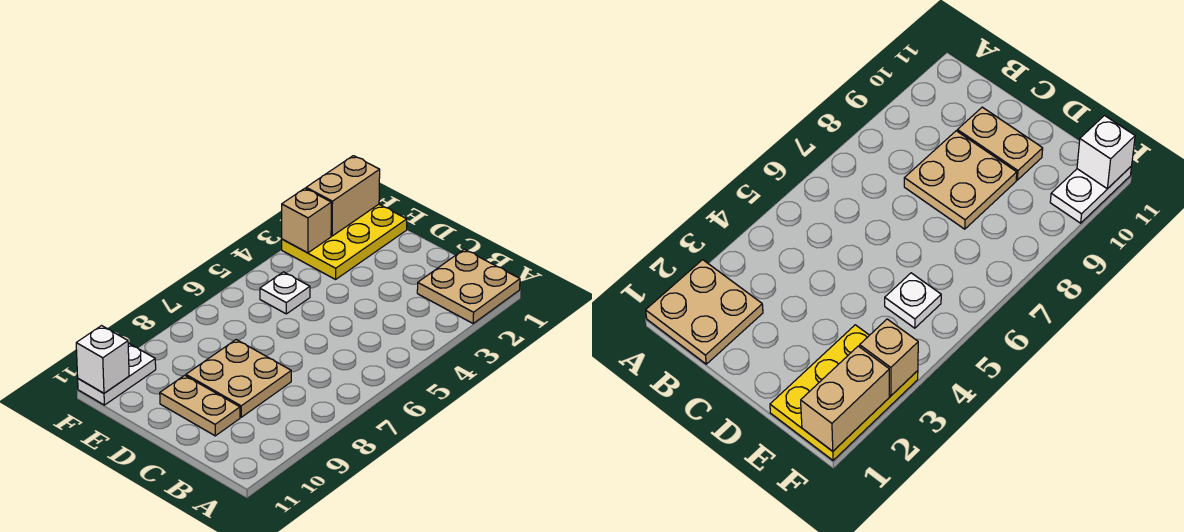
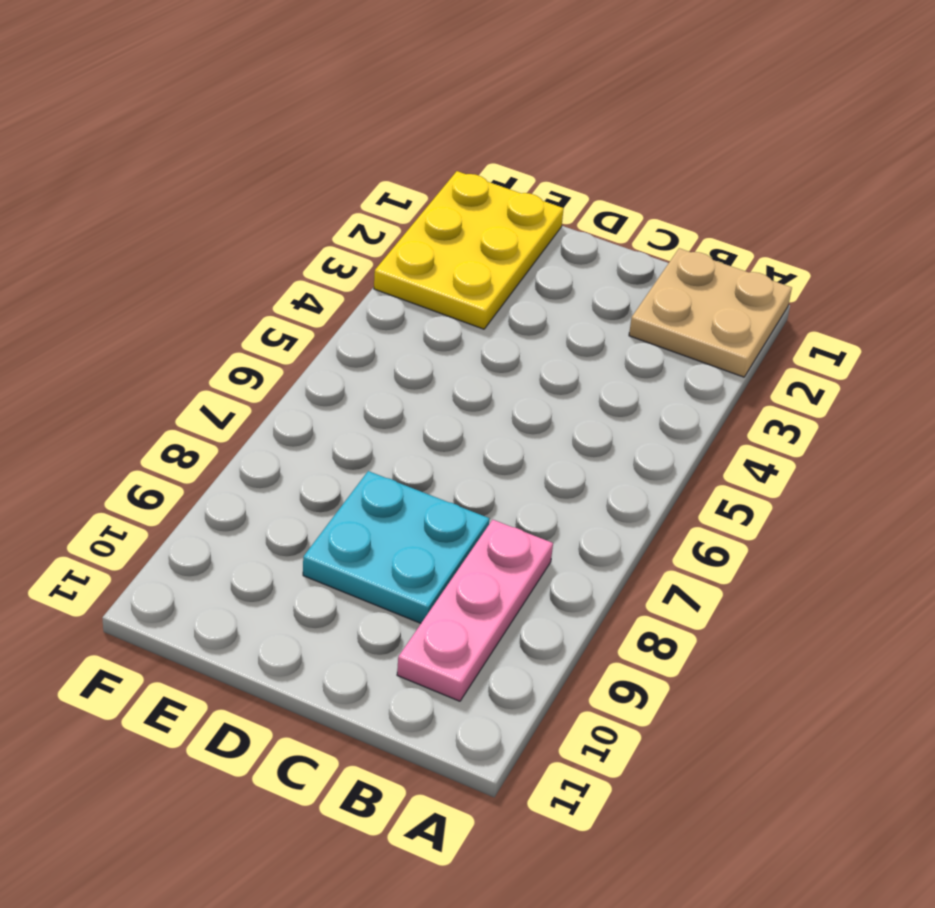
pink plate B8:B10 level 1 -> none
cyan plate C8:D9 level 1 -> tan plate C8:D9 level 1
none -> tan plate C10:D10 level 1
none -> white plate E5 level 1

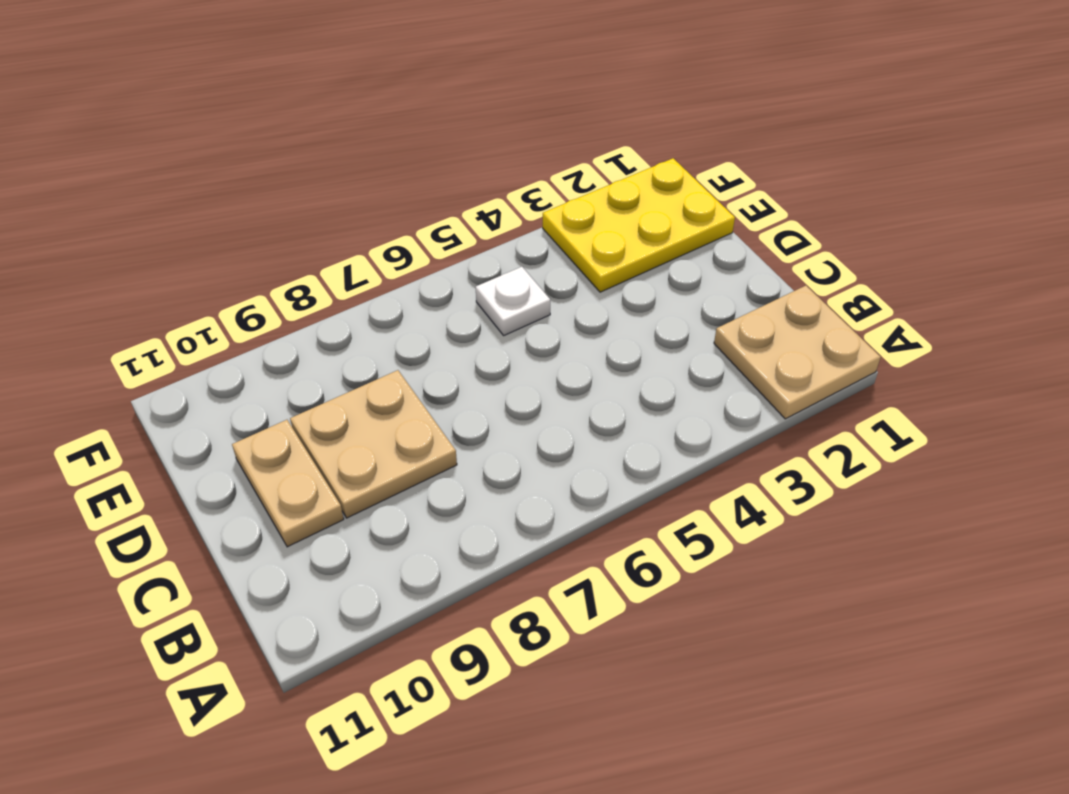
none -> white plate F10:F11 level 1
none -> tan brick F1:F2 level 2

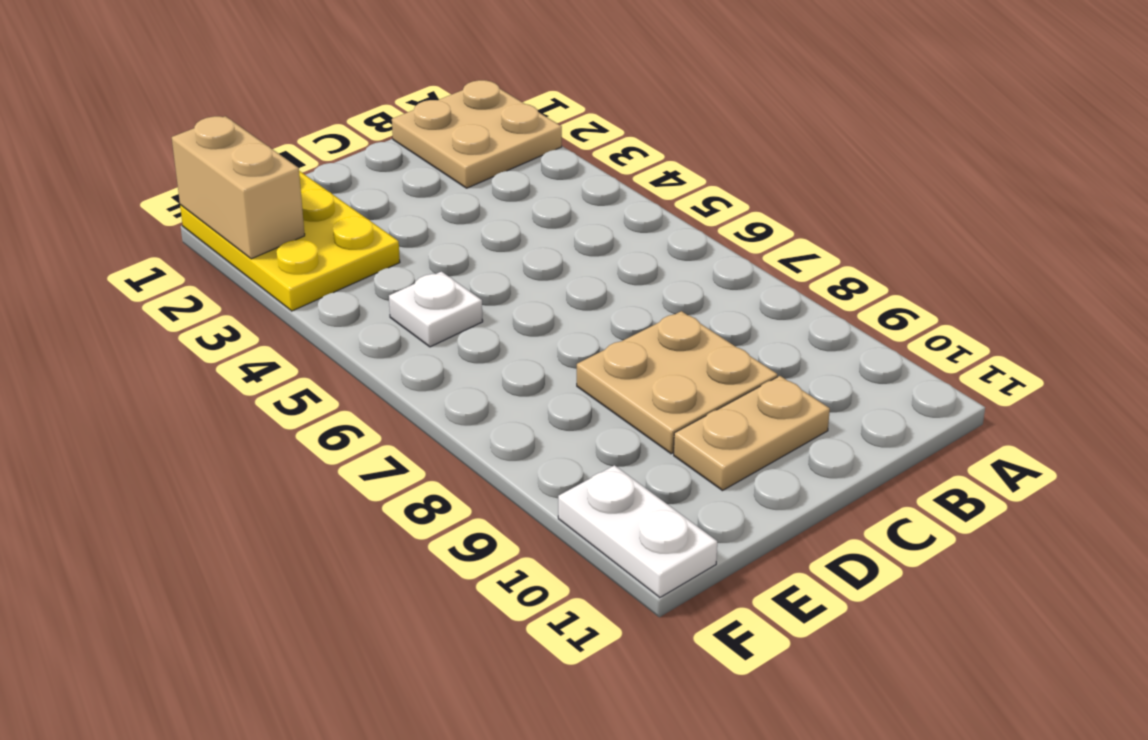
none -> tan brick F3 level 2
none -> white brick F11 level 2

